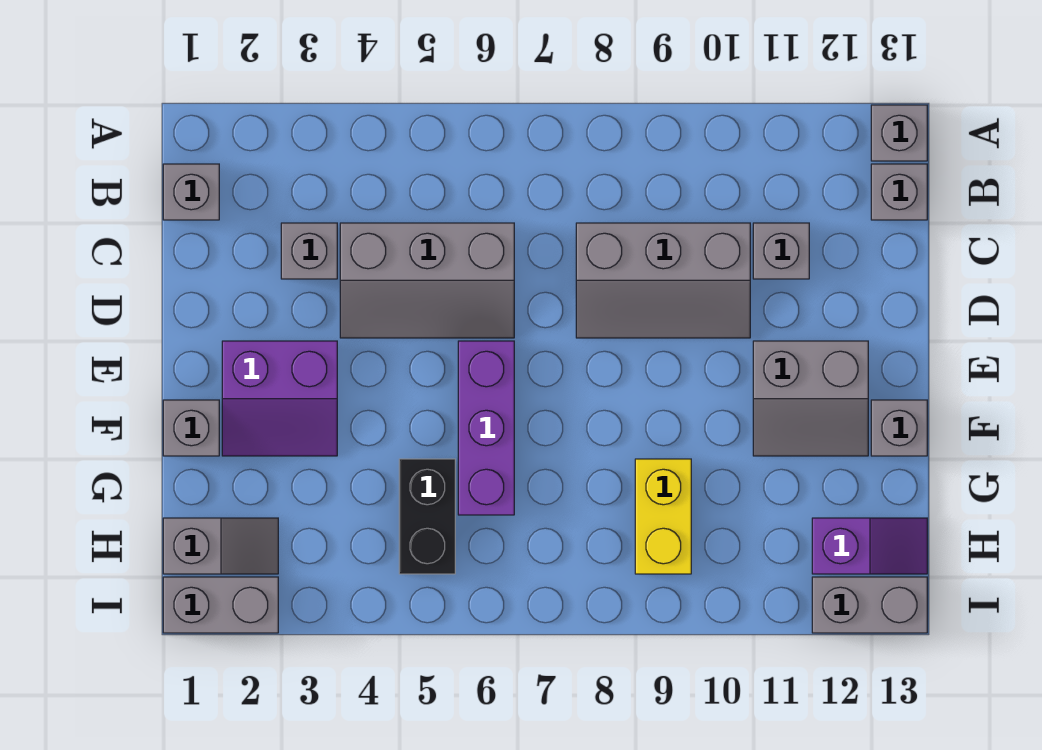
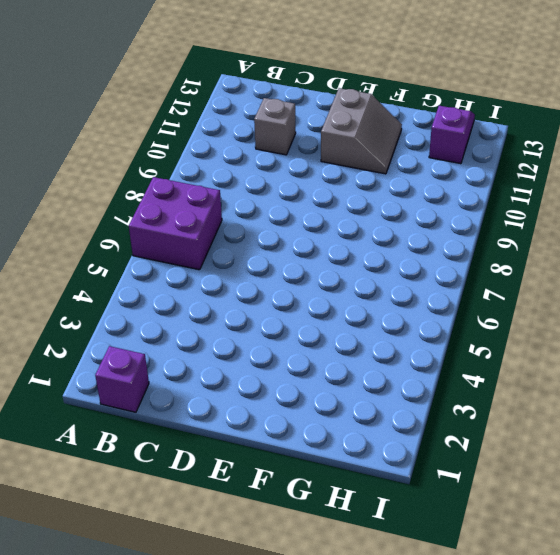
purple brick A6:B7 level 1 -> none
purple brick B1 level 1 -> grey brick B1 level 1
none -> grey brick A13 level 1
none -> grey brick B13 level 1
none -> grey brick C3 level 1

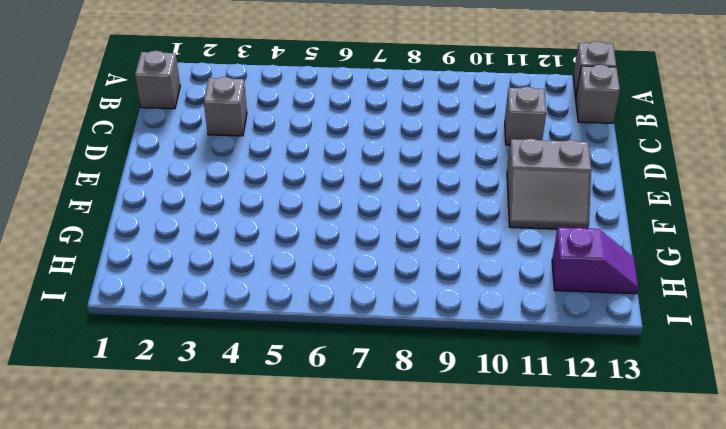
none -> grey slope C4:D6 level 1 top C
none -> grey slope C8:D10 level 1 top C
none -> purple slope E2:F3 level 1 top E

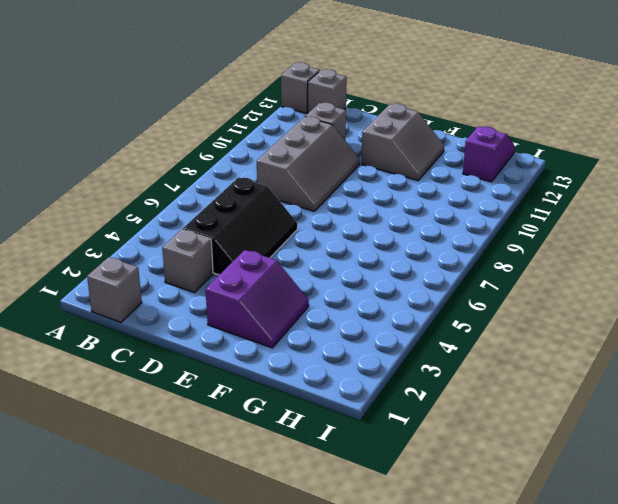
black slope C4:D6 level 1 top C -> grey slope C4:D6 level 1 top C
none -> purple brick E6:G6 level 1
none -> grey brick F1 level 1
none -> grey brick F13 level 1

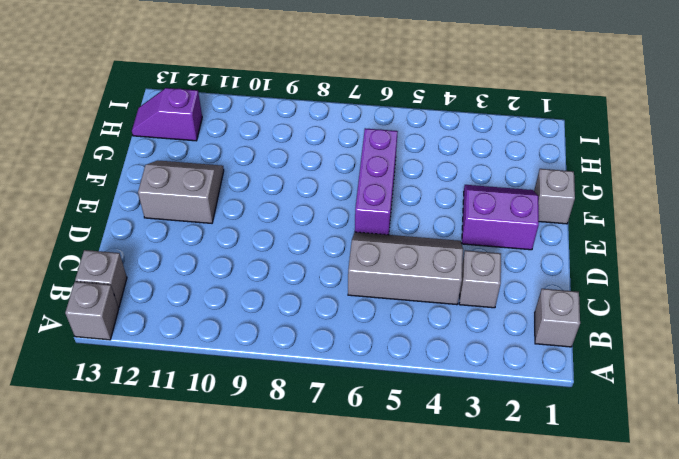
none -> grey slope C8:D10 level 1 top C
none -> grey brick C11 level 1
none -> grey brick F13 level 1

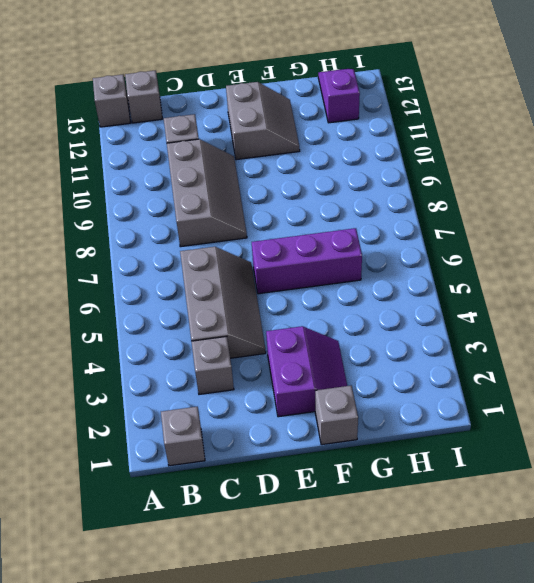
none -> grey brick F13 level 1
none -> black brick G5:H5 level 1
none -> yellow brick G9:H9 level 1

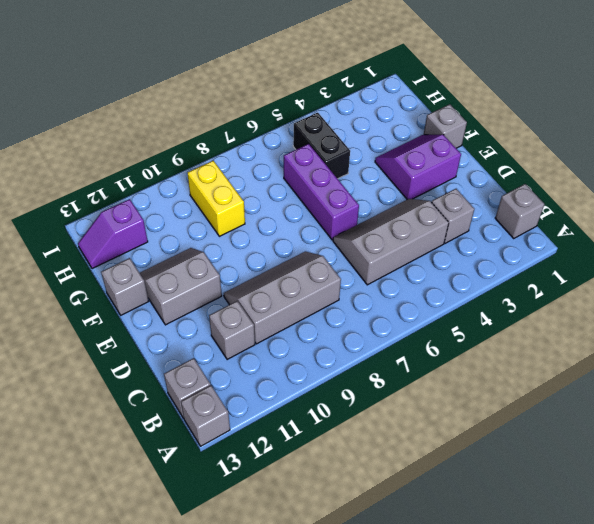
none -> grey slope H1:H2 level 1 top 1
none -> grey brick I1:I2 level 1
none -> grey brick I12:I13 level 1

